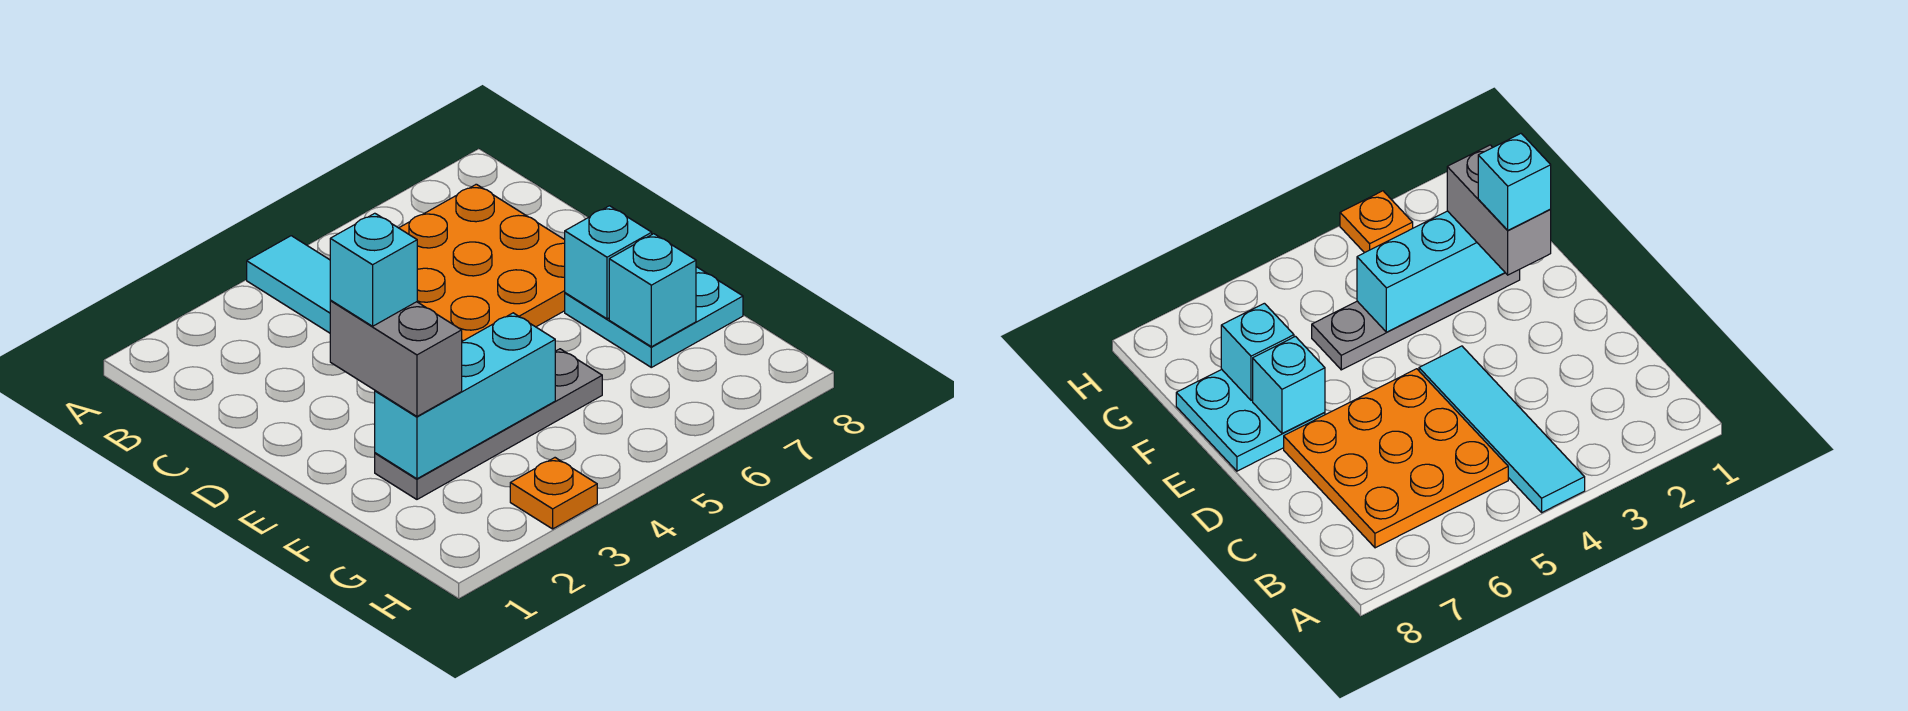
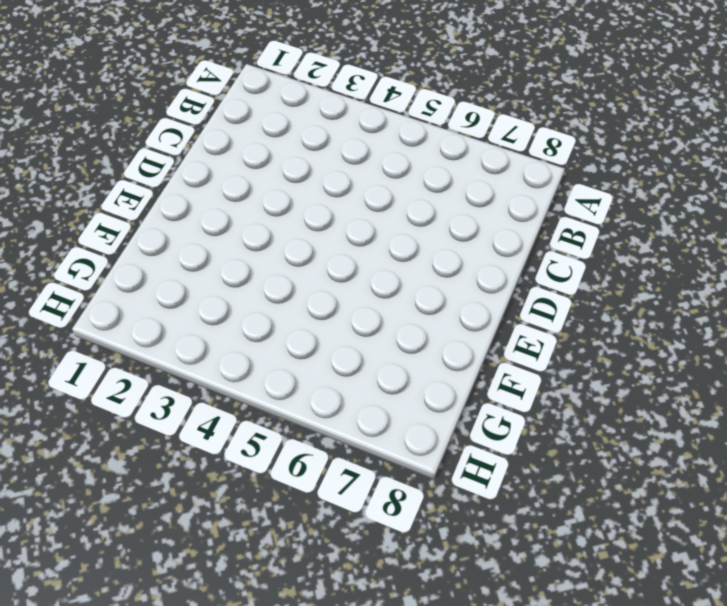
none -> cyan tile A4:D4 level 1
none -> orange plate B5:D7 level 1

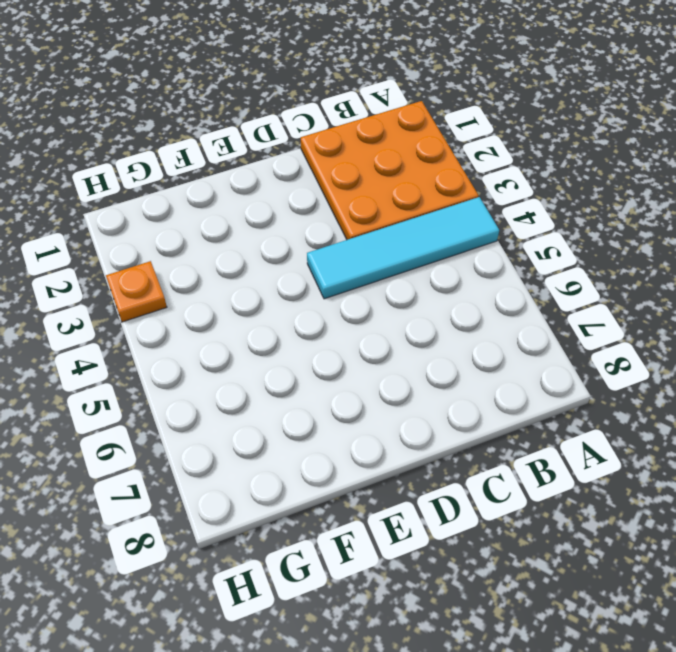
orange plate A1:C3 level 1 -> orange plate B5:D7 level 1
none -> cyan plate E7:F8 level 1
none -> grey plate F2:F5 level 1

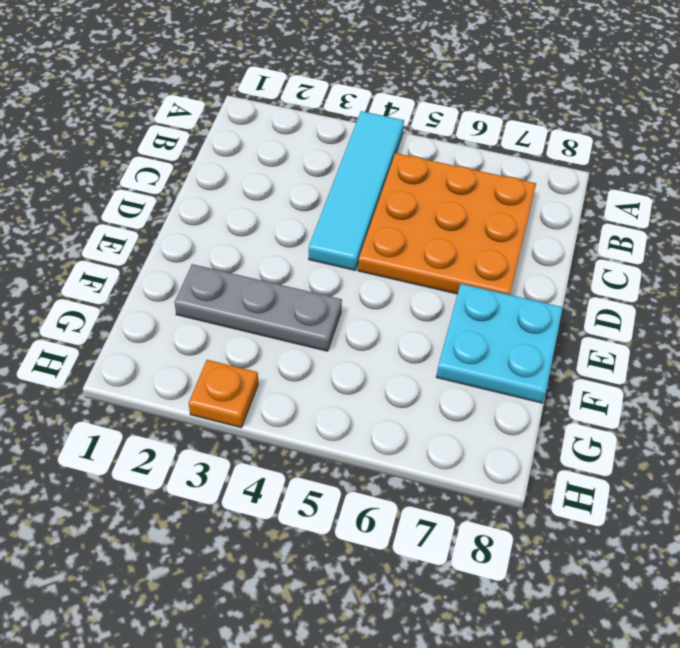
grey plate F2:F4 level 1 -> grey plate F2:F5 level 1
none -> cyan brick E7 level 2
none -> cyan brick F2:F4 level 2

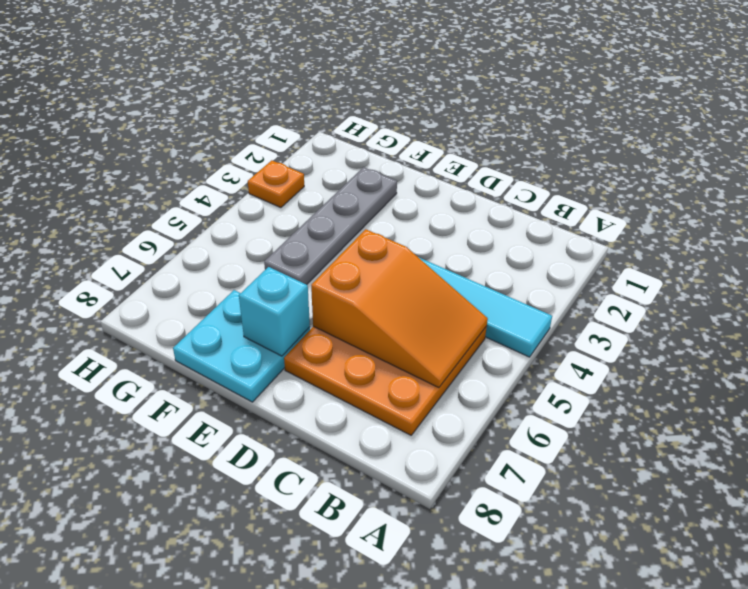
orange slope B5:D6 level 2 top D -> none
none -> cyan brick F2:F4 level 2
none -> cyan brick F7 level 2

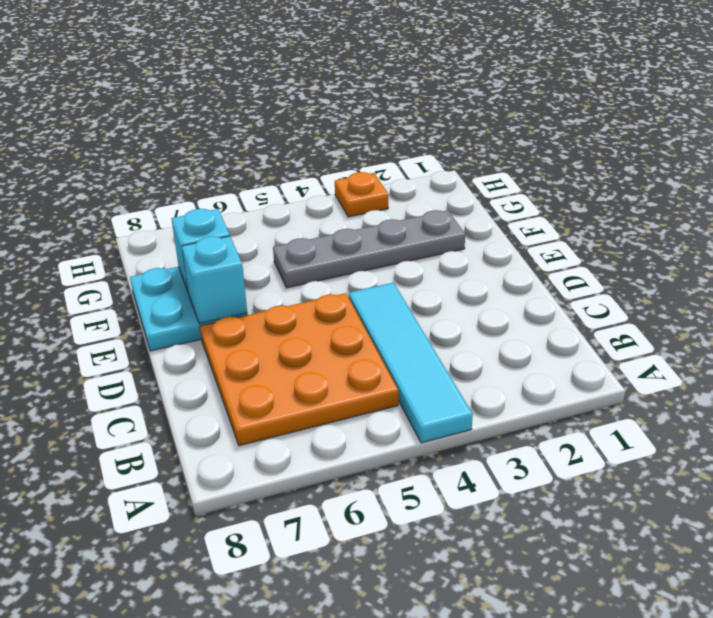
none -> cyan brick F2:F4 level 2
none -> grey brick E2:F2 level 3

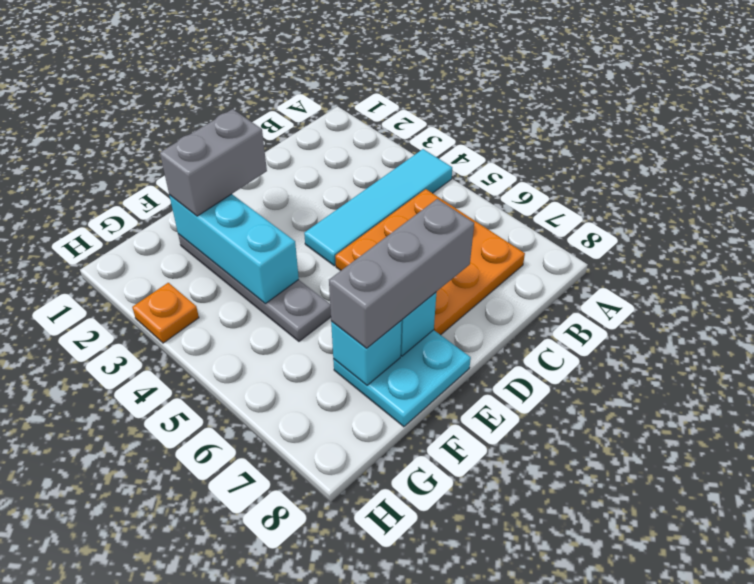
grey brick D7:F7 level 3 -> none
none -> cyan brick E2 level 4

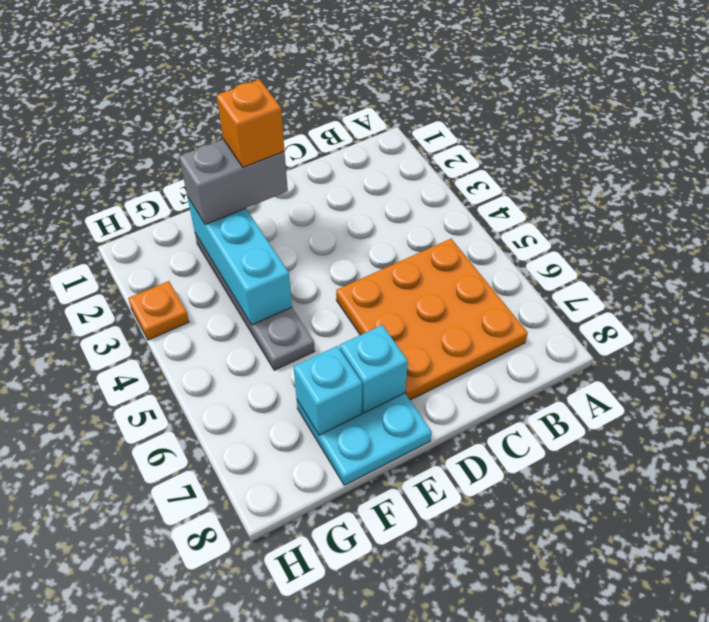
orange brick E2 level 4 -> cyan brick E2 level 4
none -> cyan tile A4:D4 level 1

